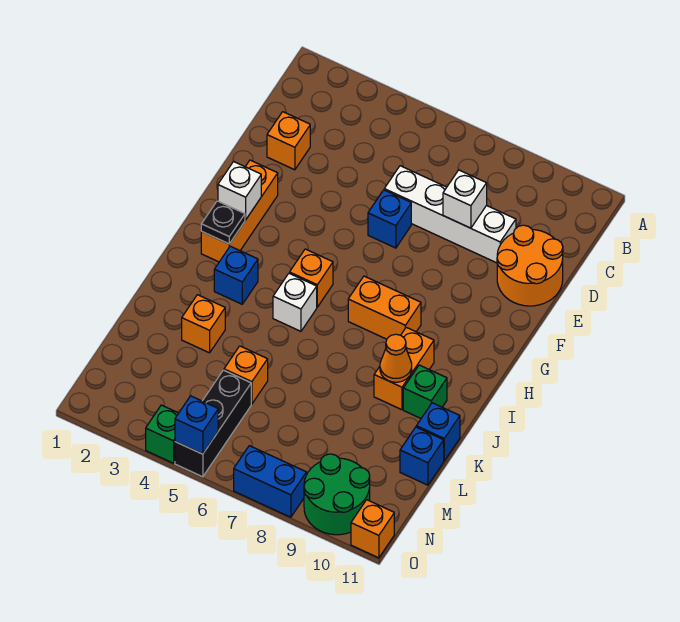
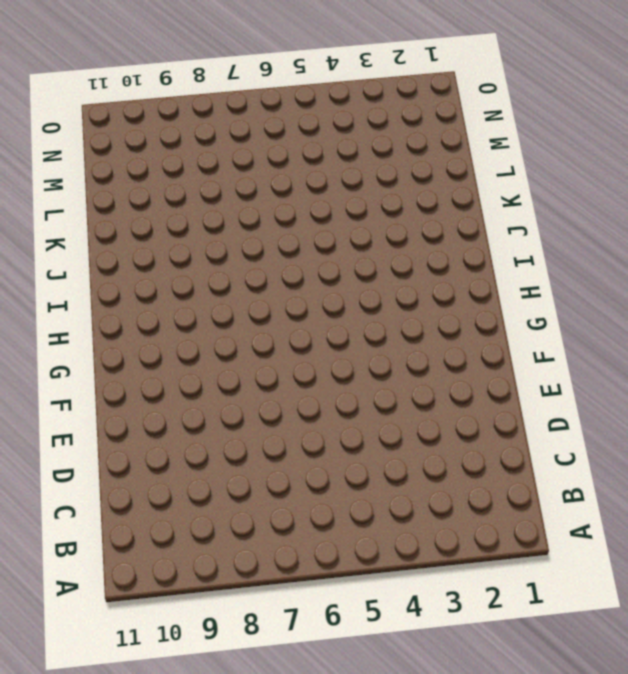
none -> orange brick D2 level 1
none -> white brick D6:D9 level 1
none -> orange round brick D10:E11 level 1

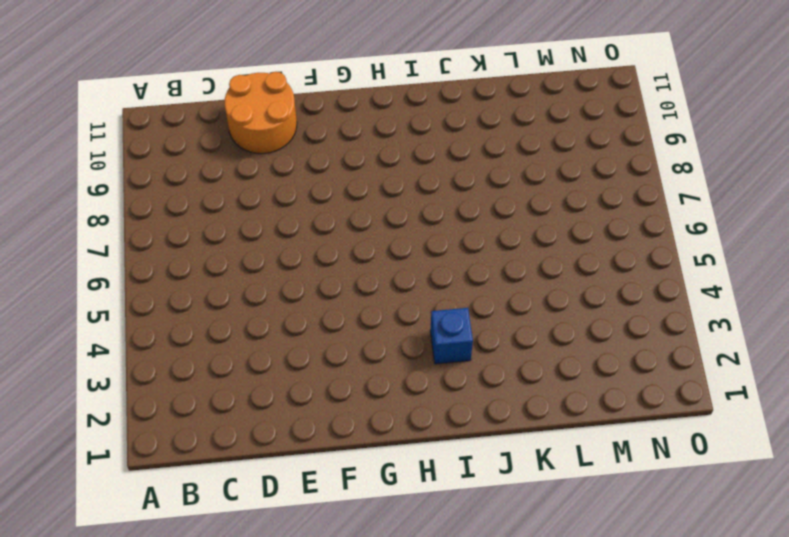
none -> orange brick D2 level 1
none -> white brick D6:D9 level 1
none -> blue brick E6 level 1

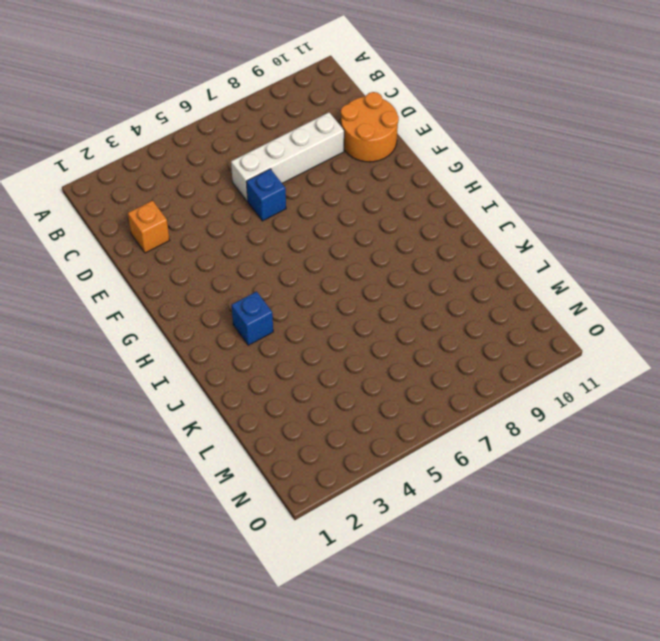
none -> orange brick F2:H2 level 1
none -> orange brick H5 level 1
none -> orange brick H7:H8 level 1

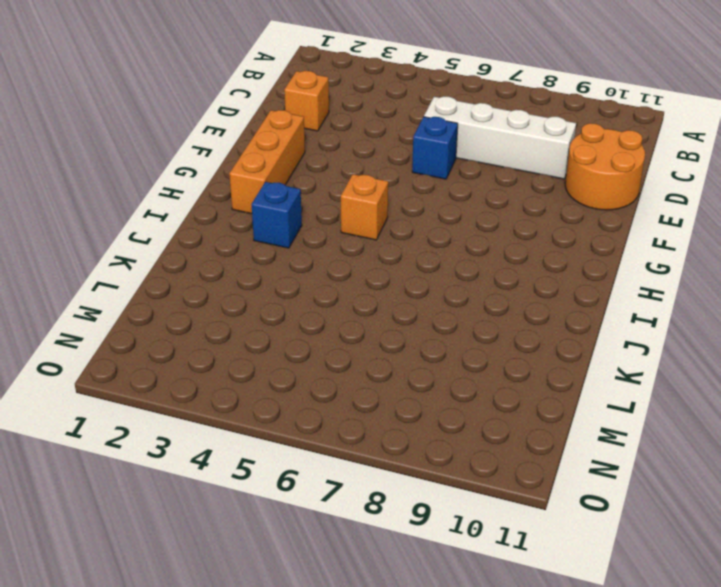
none -> orange brick H7:H8 level 1
none -> white brick I5 level 1
none -> orange brick I9:J9 level 1

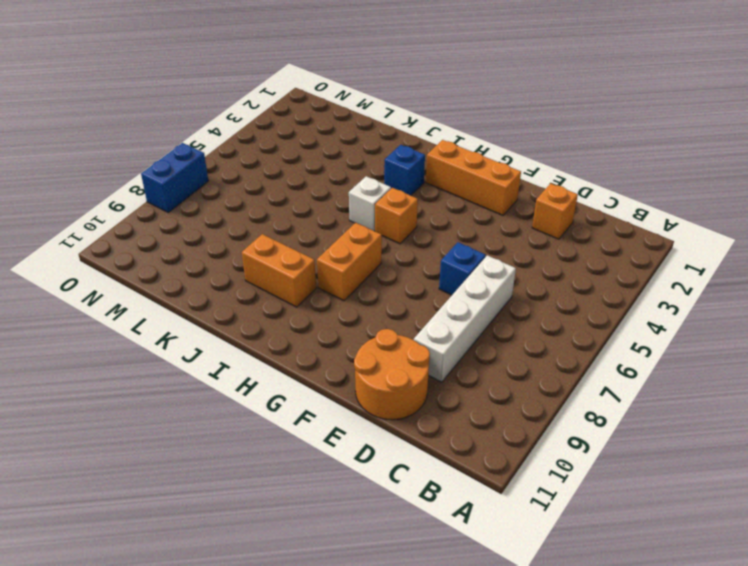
none -> green brick J10 level 1
none -> orange brick K3 level 1
none -> blue brick K11 level 1

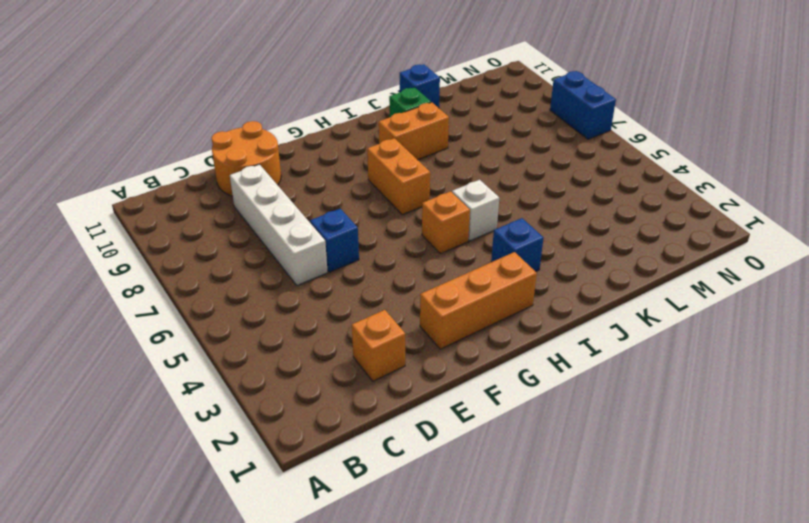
none -> orange brick K3 level 1
none -> orange brick L5 level 1
none -> blue brick L11 level 1

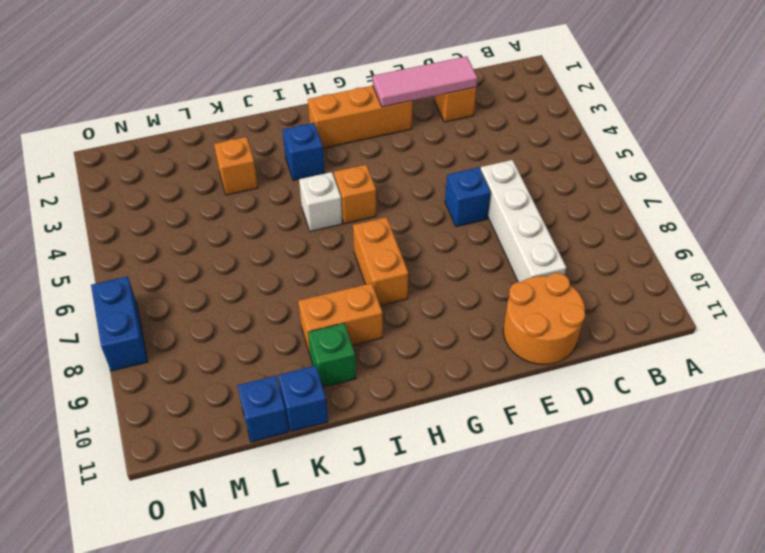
pink tile D2:F2 level 2 -> none
none -> orange brick L5 level 1
none -> black brick M5:O5 level 1
none -> green round brick N9:O10 level 1

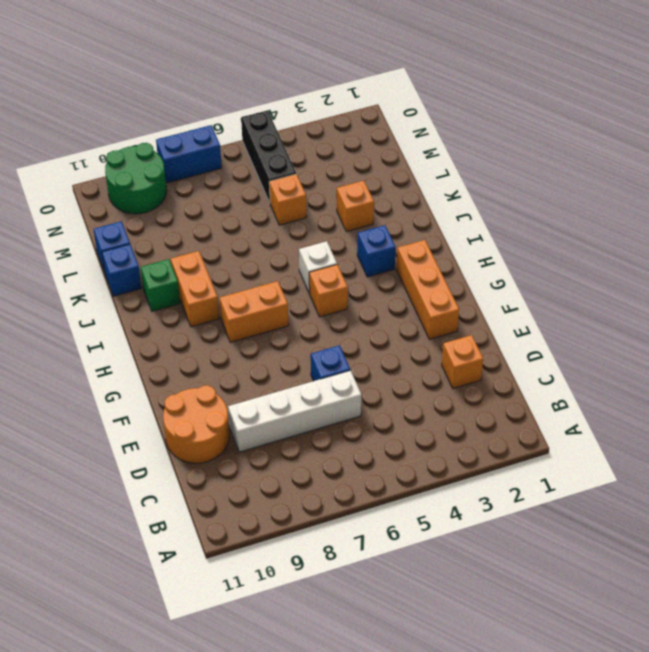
none -> green brick O4 level 1
none -> orange brick O11 level 1
none -> white brick D8 level 2

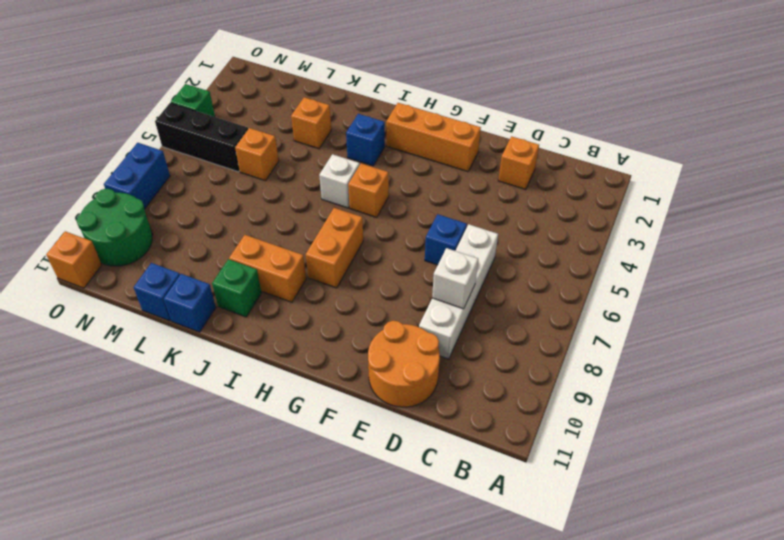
none -> white brick G2 level 2
none -> black plate H2 level 2
none -> orange cone J9 level 2

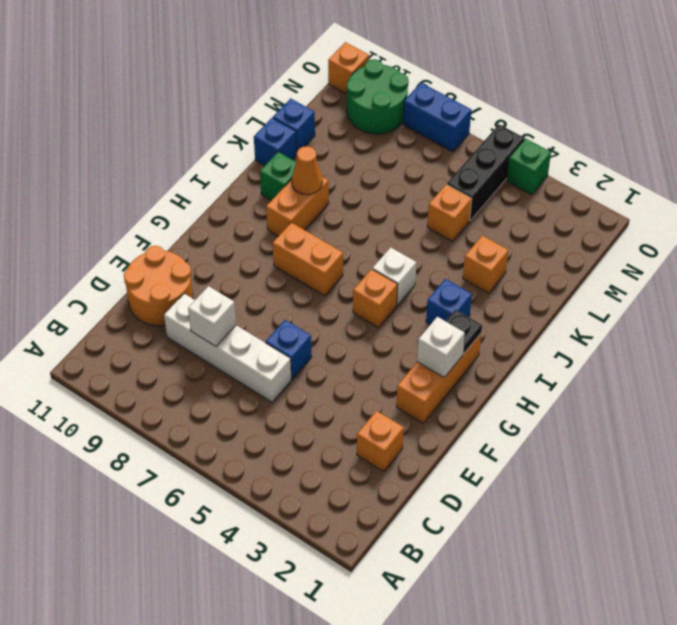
none -> blue brick O5 level 2

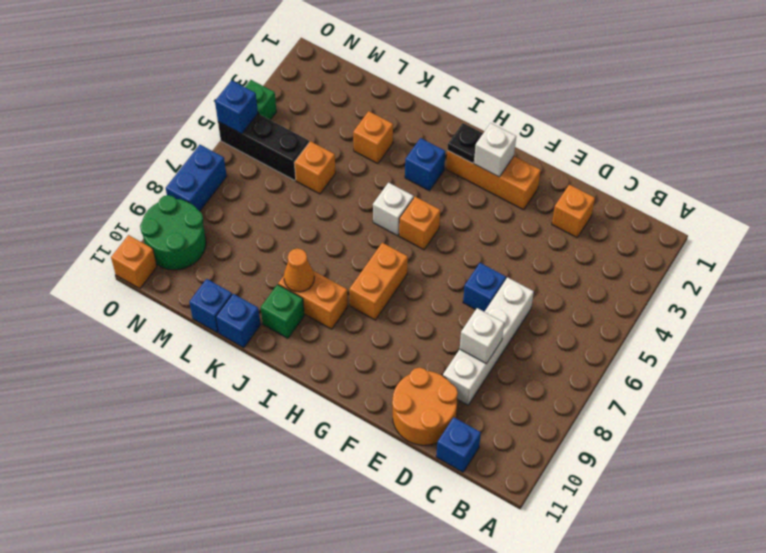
blue brick C11 level 1 -> none

